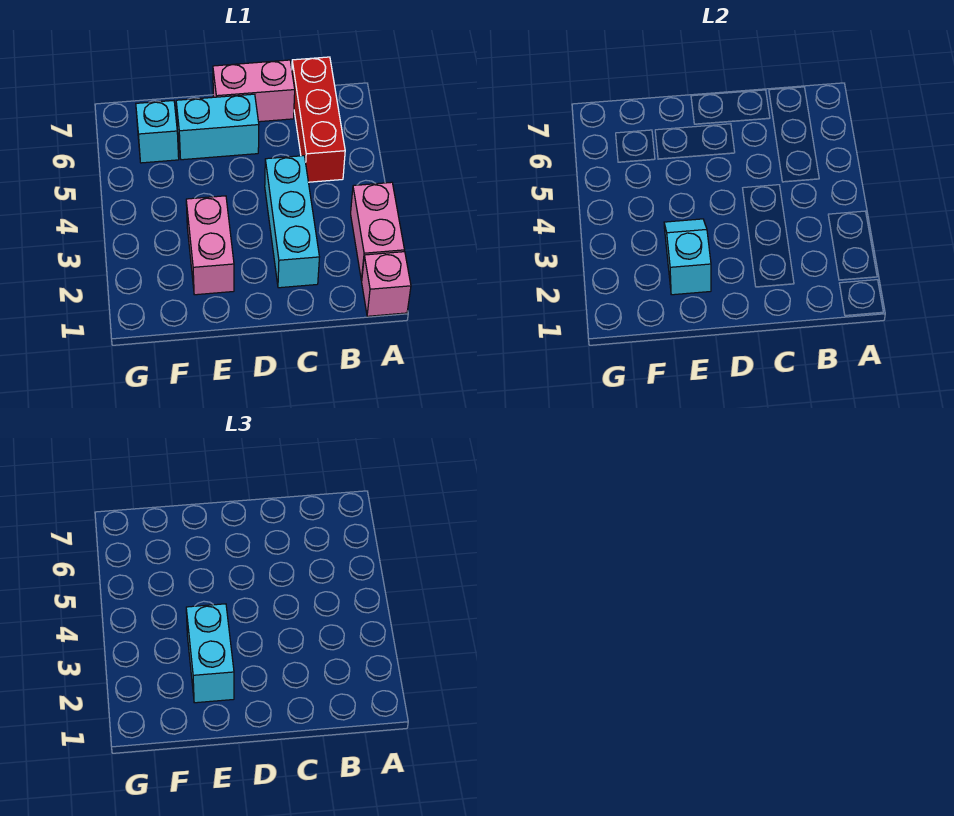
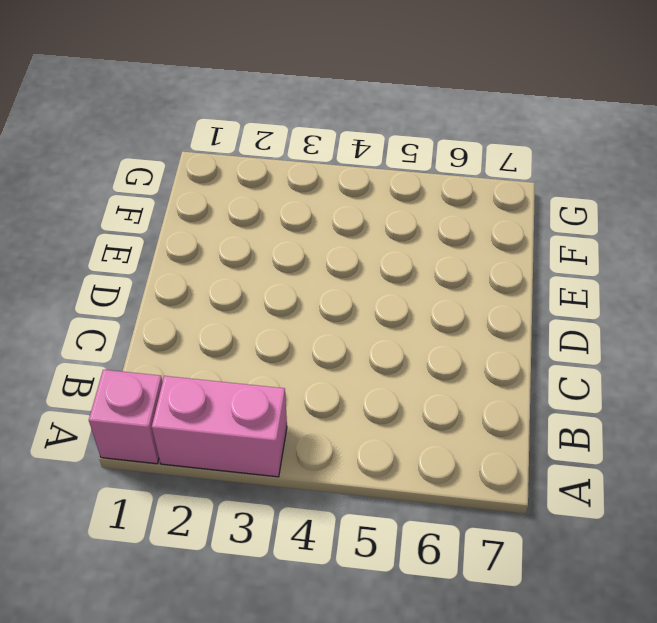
none -> red brick B5:B7 level 1
none -> cyan brick C2:C4 level 1

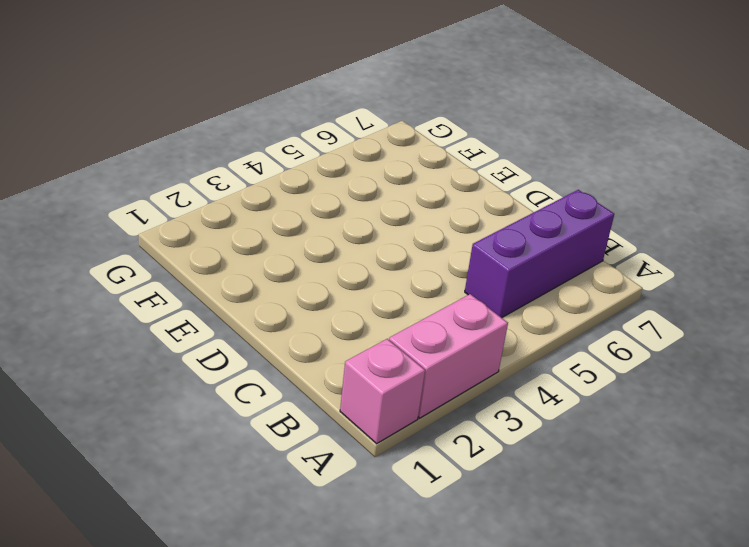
purple brick B5:B7 level 1 -> red brick B5:B7 level 1
none -> cyan brick C2:C4 level 1
none -> pink brick C7:D7 level 1

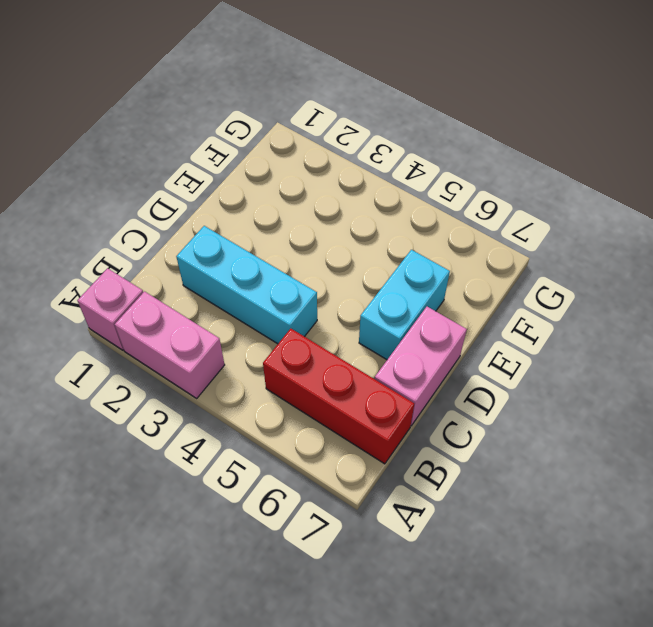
none -> pink brick E2:E3 level 1
none -> cyan brick F6 level 1

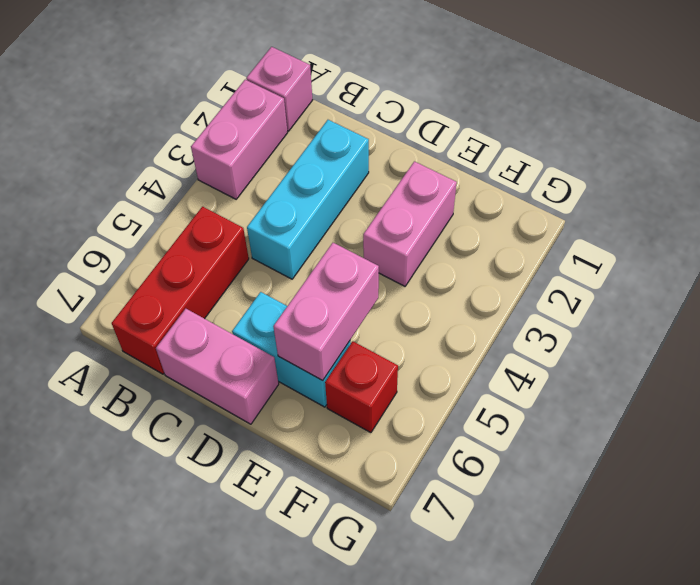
pink brick E5:E6 level 2 -> none
red brick F6 level 1 -> cyan brick F6 level 1
none -> cyan slope E2:E3 level 2 top 2
none -> cyan brick E2:E3 level 3

